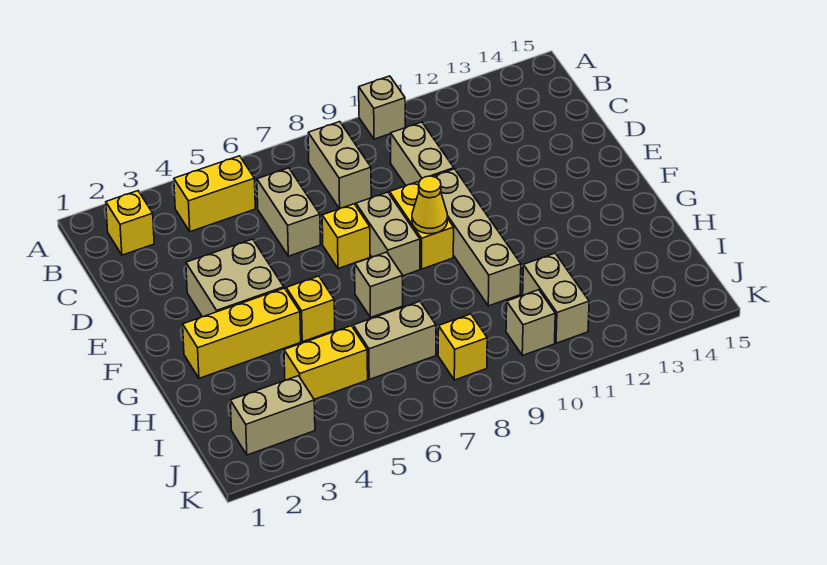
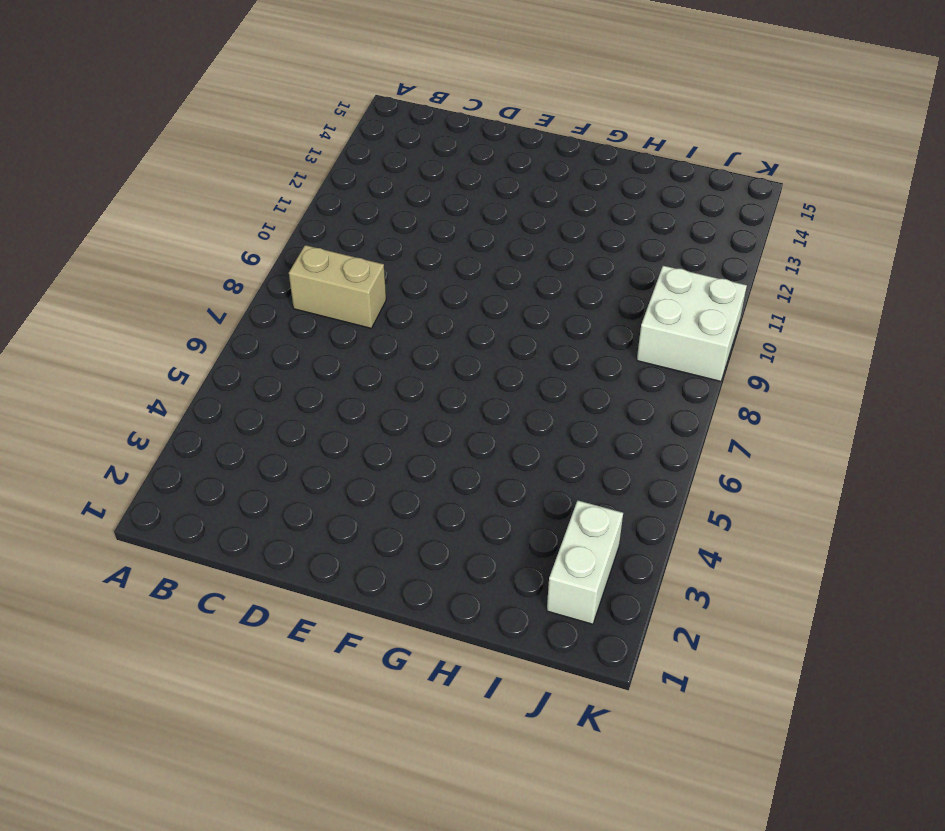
white brick J2:J3 level 1 -> tan brick J2:J3 level 1
white brick J9:K10 level 1 -> tan brick J10 level 1
none -> tan brick A10 level 1
none -> yellow brick B2 level 1
none -> yellow brick B4:B5 level 1

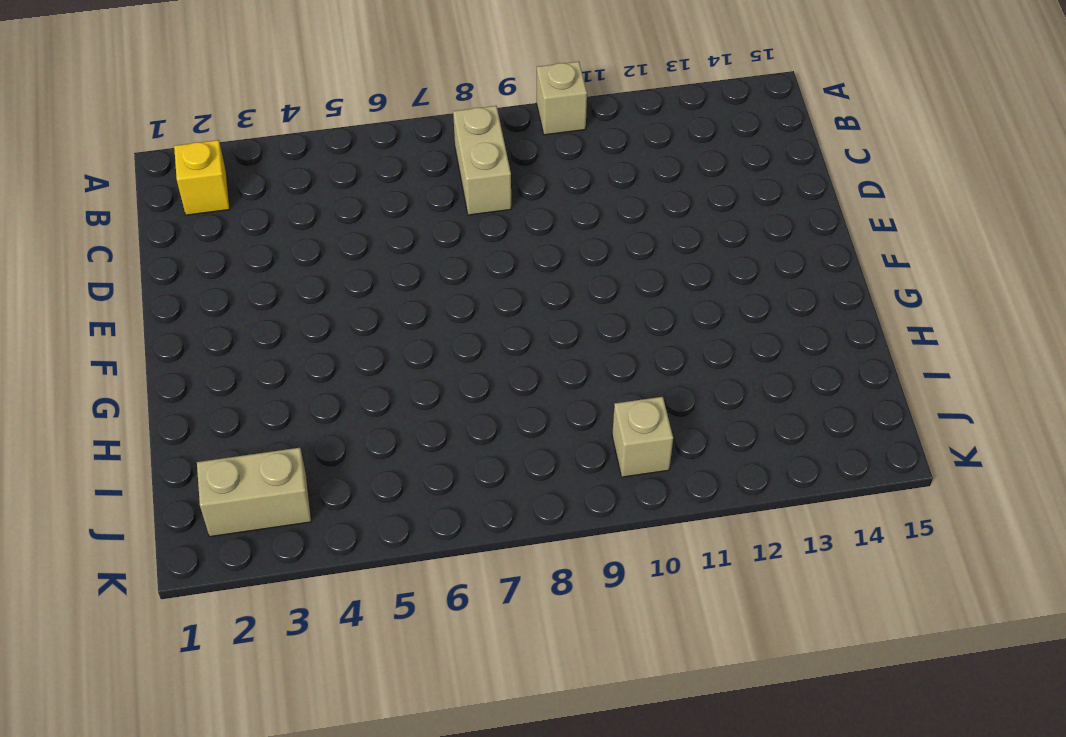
none -> yellow brick B4:B5 level 1
none -> tan brick C6:D6 level 1
none -> tan brick C10:D10 level 1

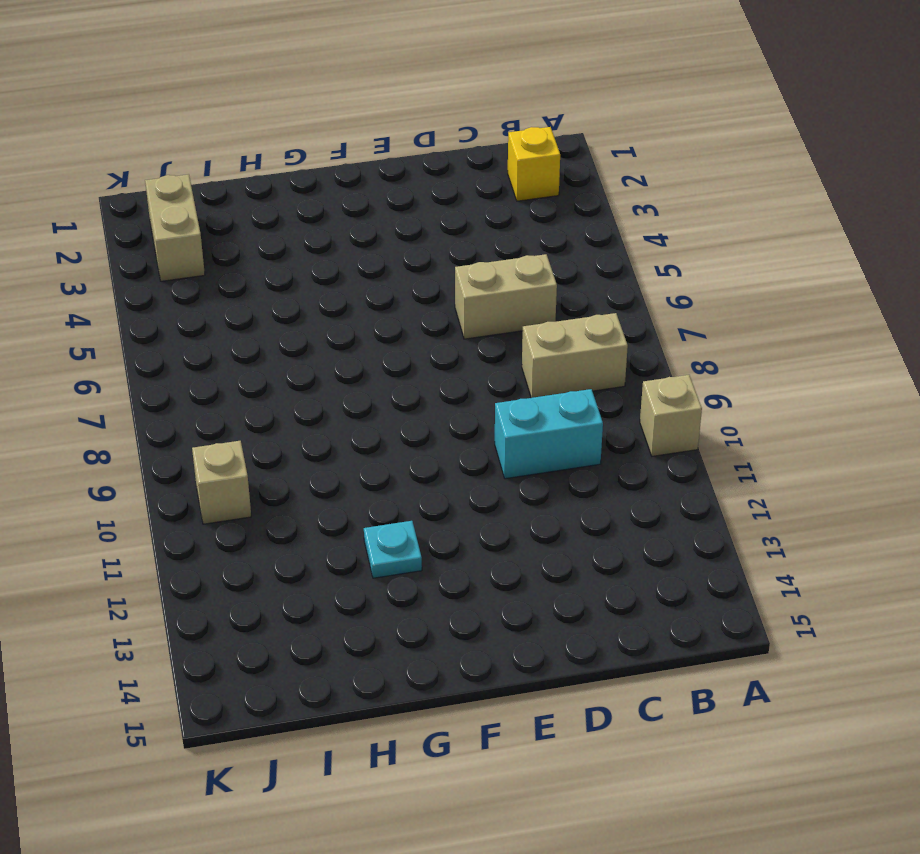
cyan brick C10:D10 level 1 -> tan brick C10:D10 level 1
cyan plate G12 level 1 -> none
none -> yellow brick B4:B5 level 1
none -> tan brick E3:F4 level 1
none -> yellow brick E7 level 1

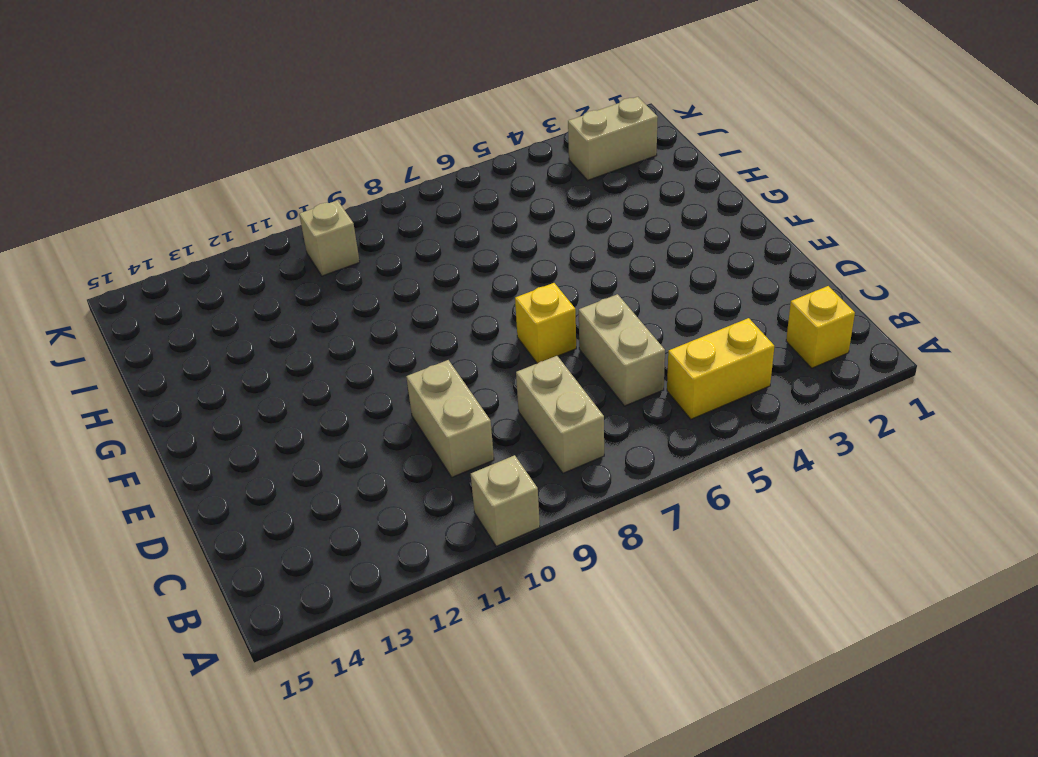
none -> tan brick E3:F4 level 1
none -> tan brick E8:F8 level 1
none -> yellow brick E9:F9 level 1

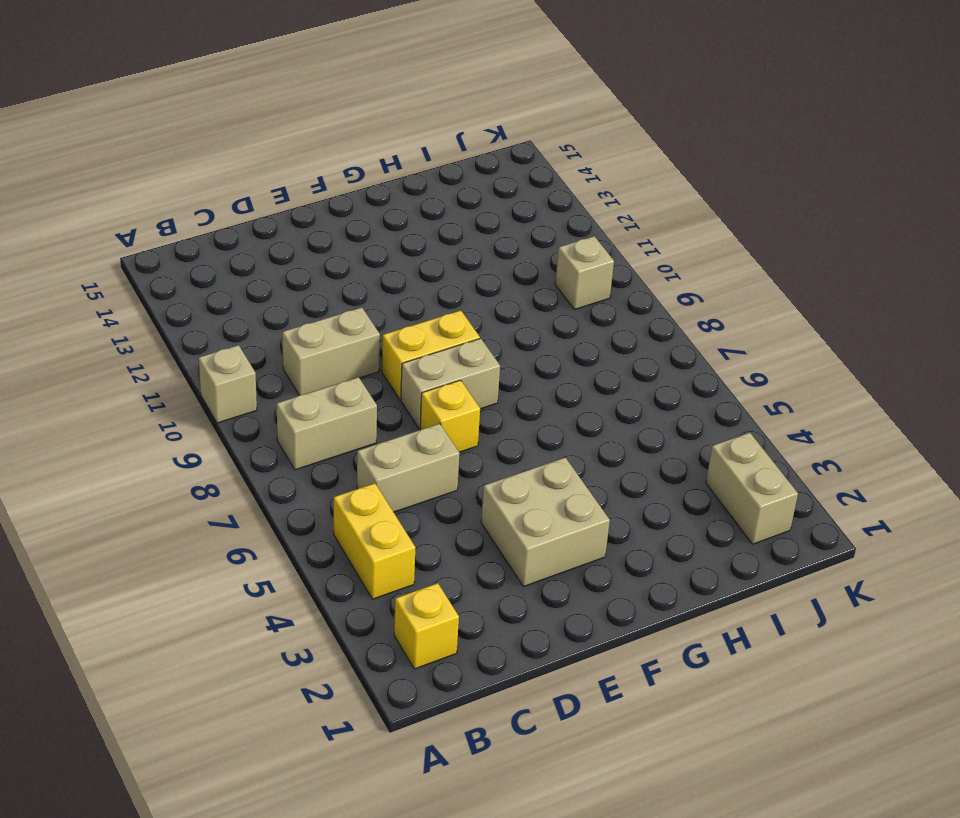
none -> tan brick E10:H10 level 1
none -> yellow brick G2:G4 level 1
none -> yellow brick G5 level 1

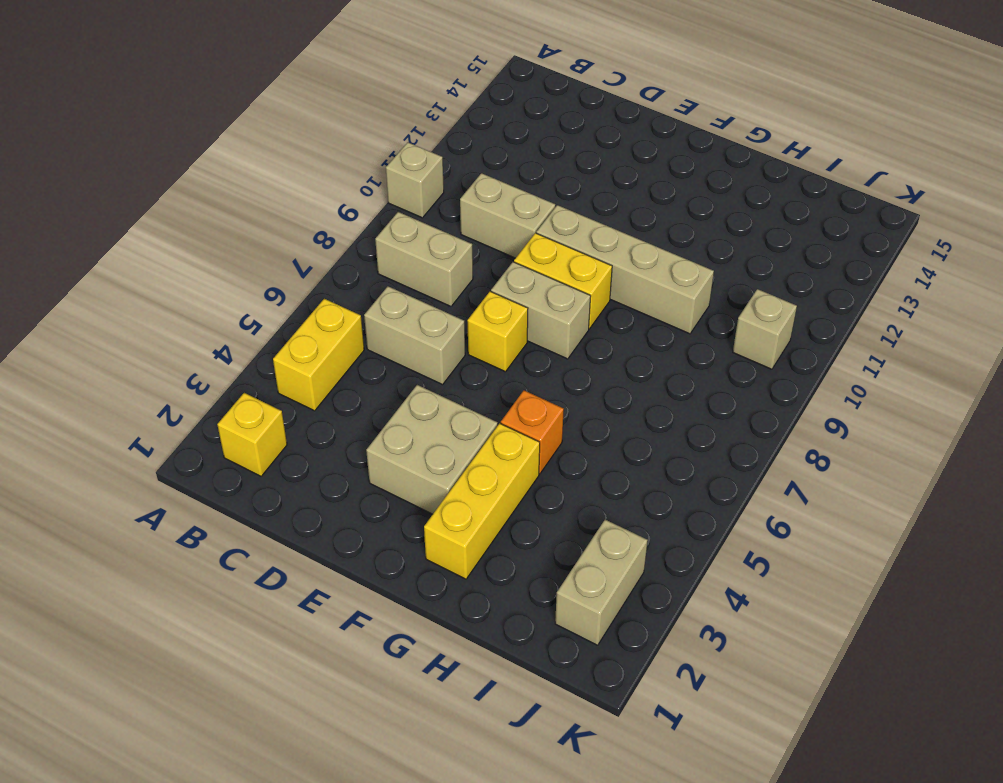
orange brick G5 level 1 -> yellow brick G5 level 1
none -> tan brick G7 level 1
none -> yellow brick I4:I5 level 1
none -> tan brick I6:I7 level 1

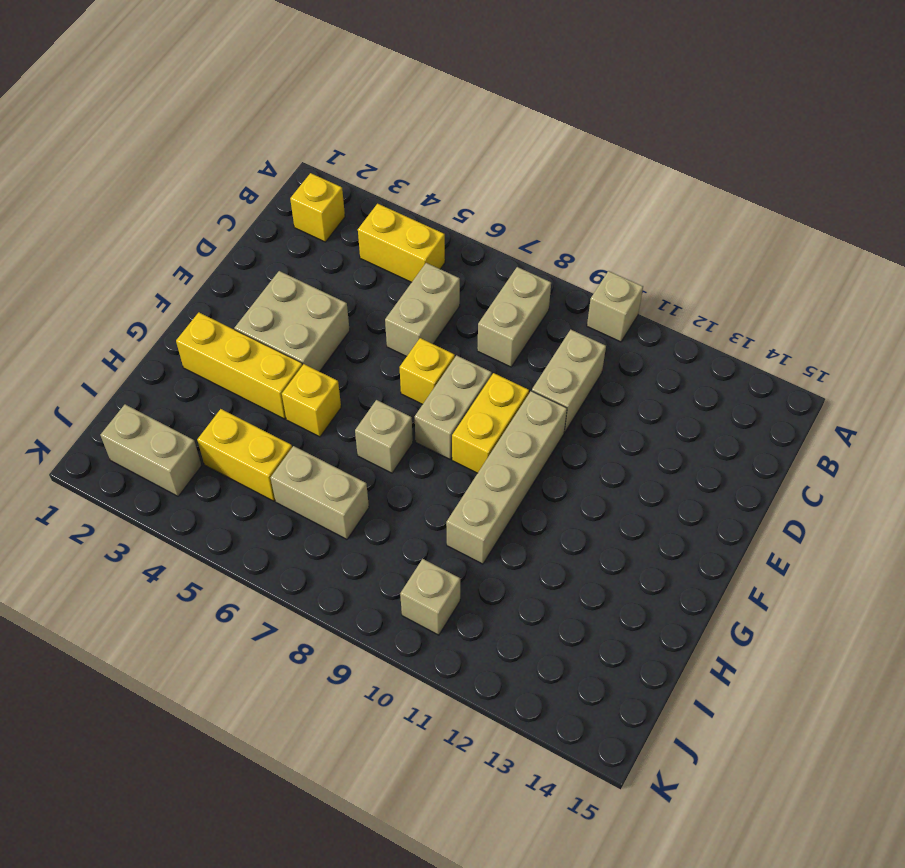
none -> tan brick I11:J11 level 1
none -> yellow brick J8 level 1
none -> yellow cone F9 level 2

